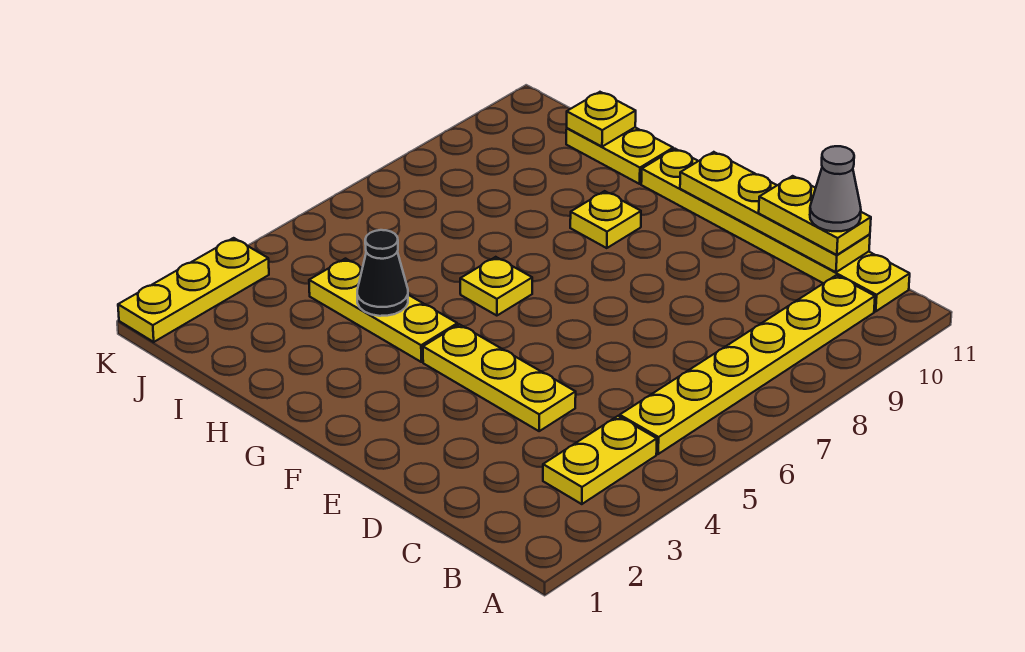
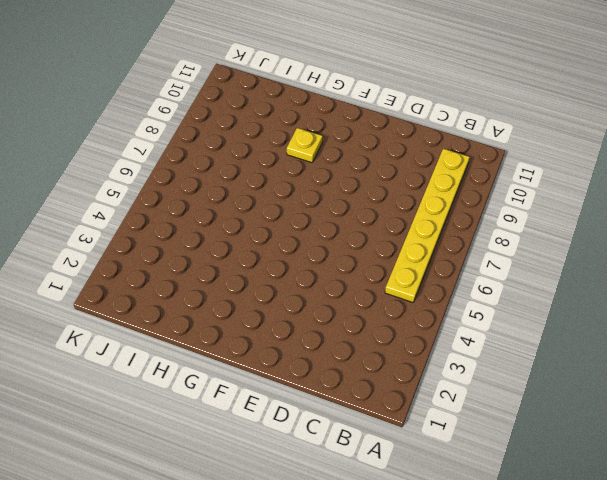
none -> yellow plate B3:B4 level 1
none -> yellow plate B11:G11 level 1
none -> yellow plate D4:F4 level 1

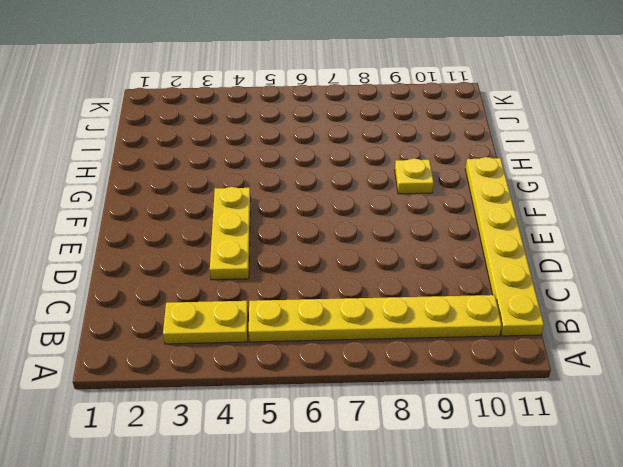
none -> yellow plate G4:I4 level 1
none -> yellow plate G6 level 1
none -> yellow plate H11:I11 level 1

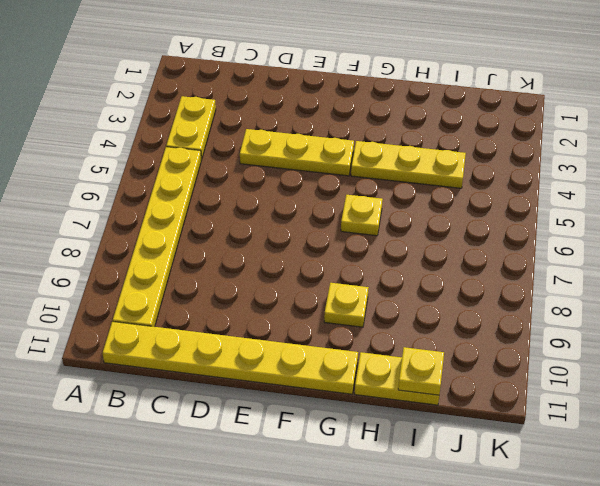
none -> yellow plate K1:K3 level 1
none -> yellow plate C11:F11 level 2
none -> black cone H4 level 2

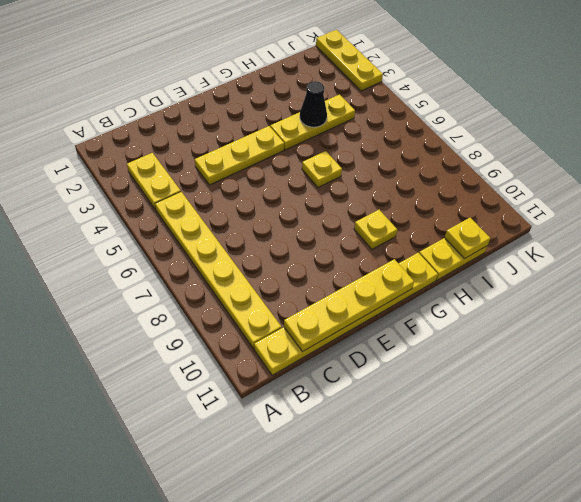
none -> yellow plate C11:D11 level 3
none -> grey cone C11 level 4

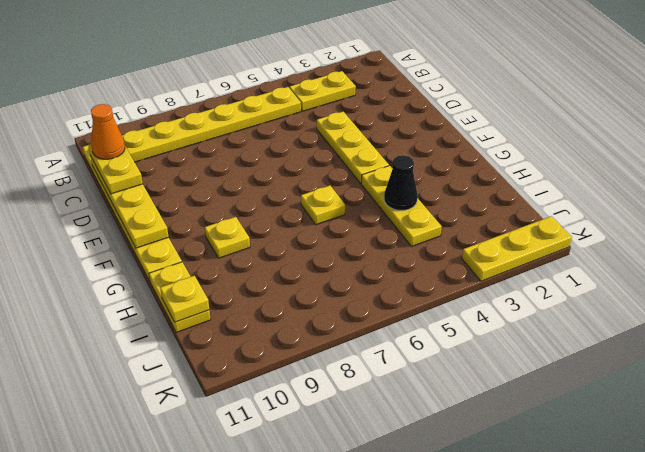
orange cone C11 level 4 -> grey cone C11 level 4

